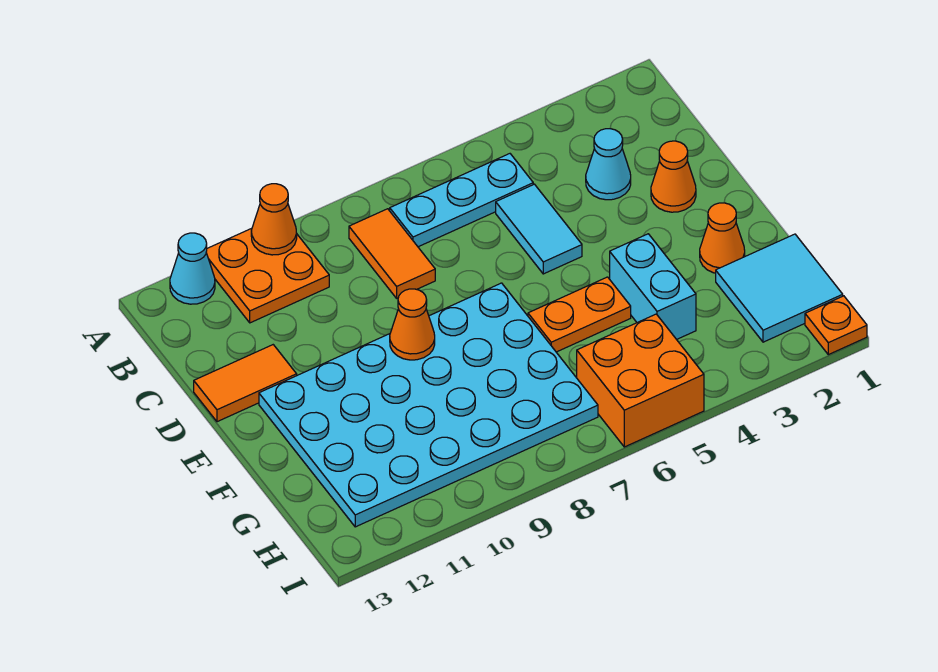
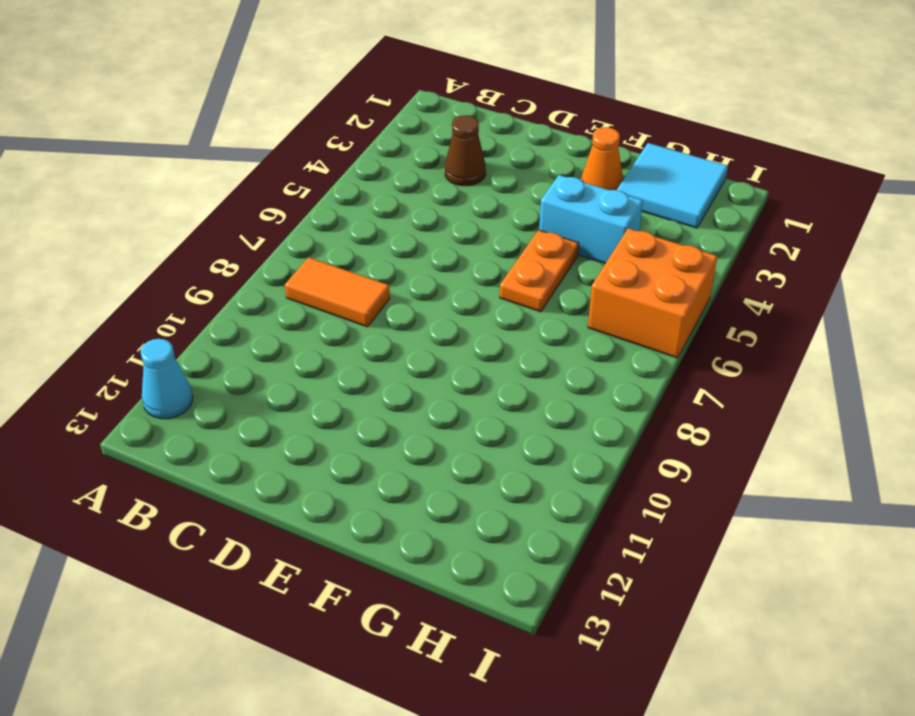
brown cone C3 level 1 -> cyan cone C3 level 1
none -> orange plate A10:B11 level 1
none -> cyan plate B5:B7 level 1
none -> cyan tile C5:D5 level 1

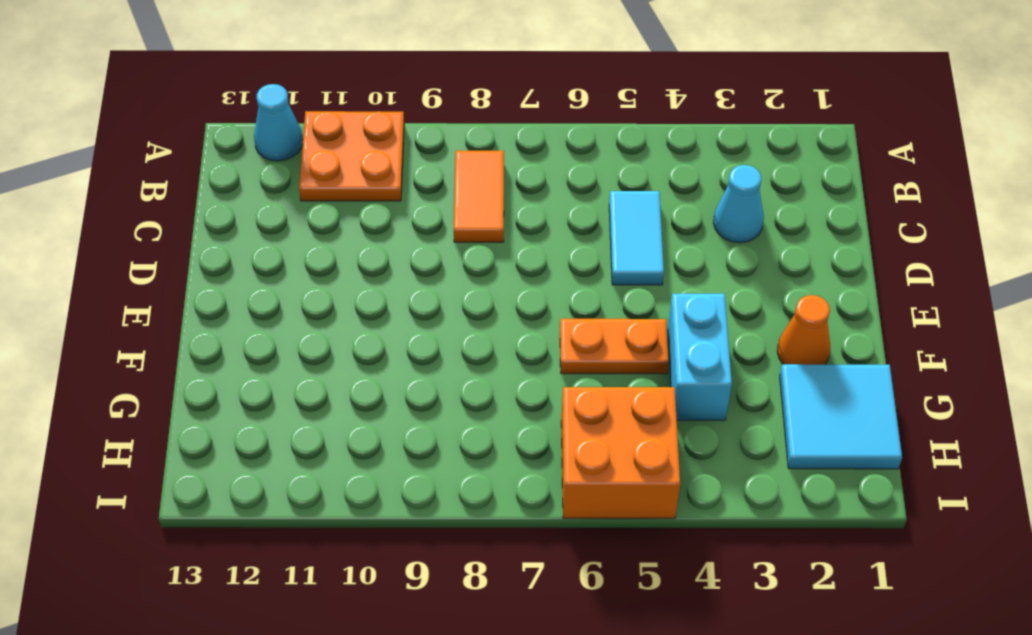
none -> cyan plate B5:B7 level 1
none -> orange cone D2 level 1
none -> orange tile D12:D13 level 1

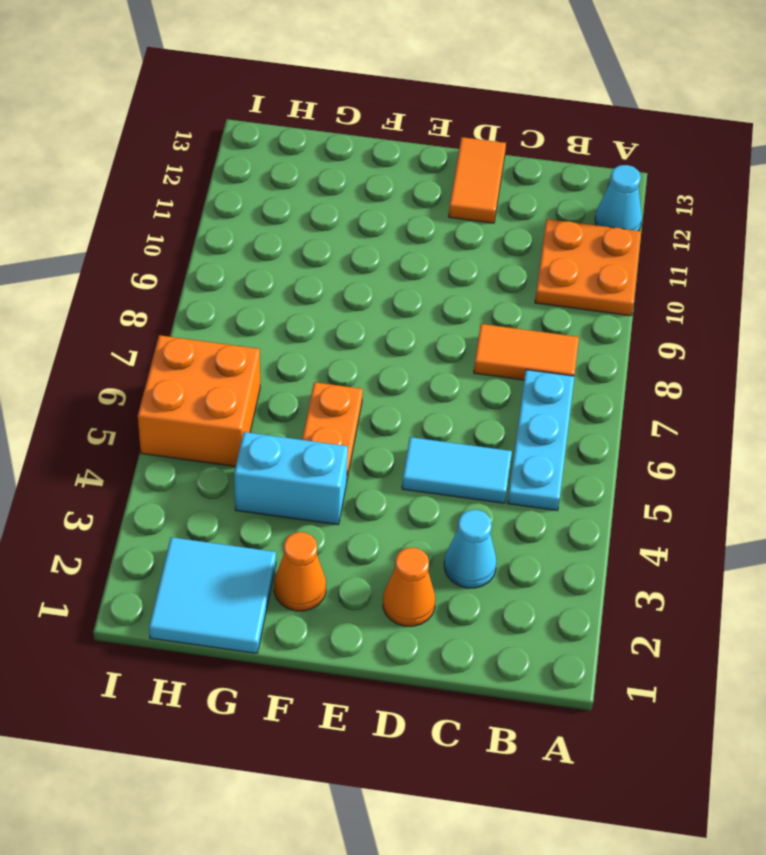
none -> cyan plate E7:H12 level 1
none -> orange plate I1 level 1
none -> orange cone A10 level 2

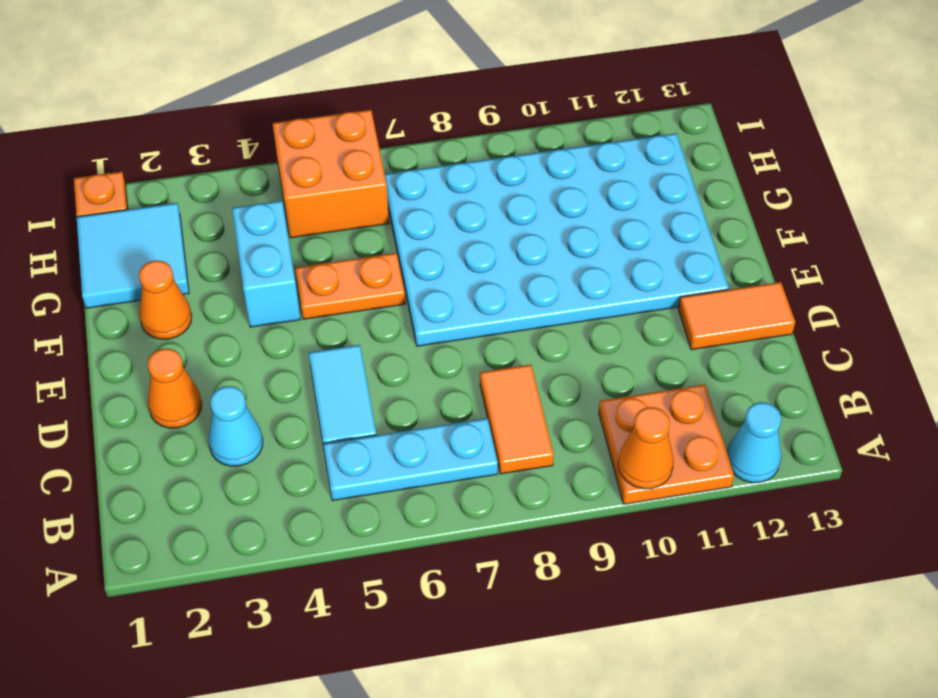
none -> orange cone E9 level 2

